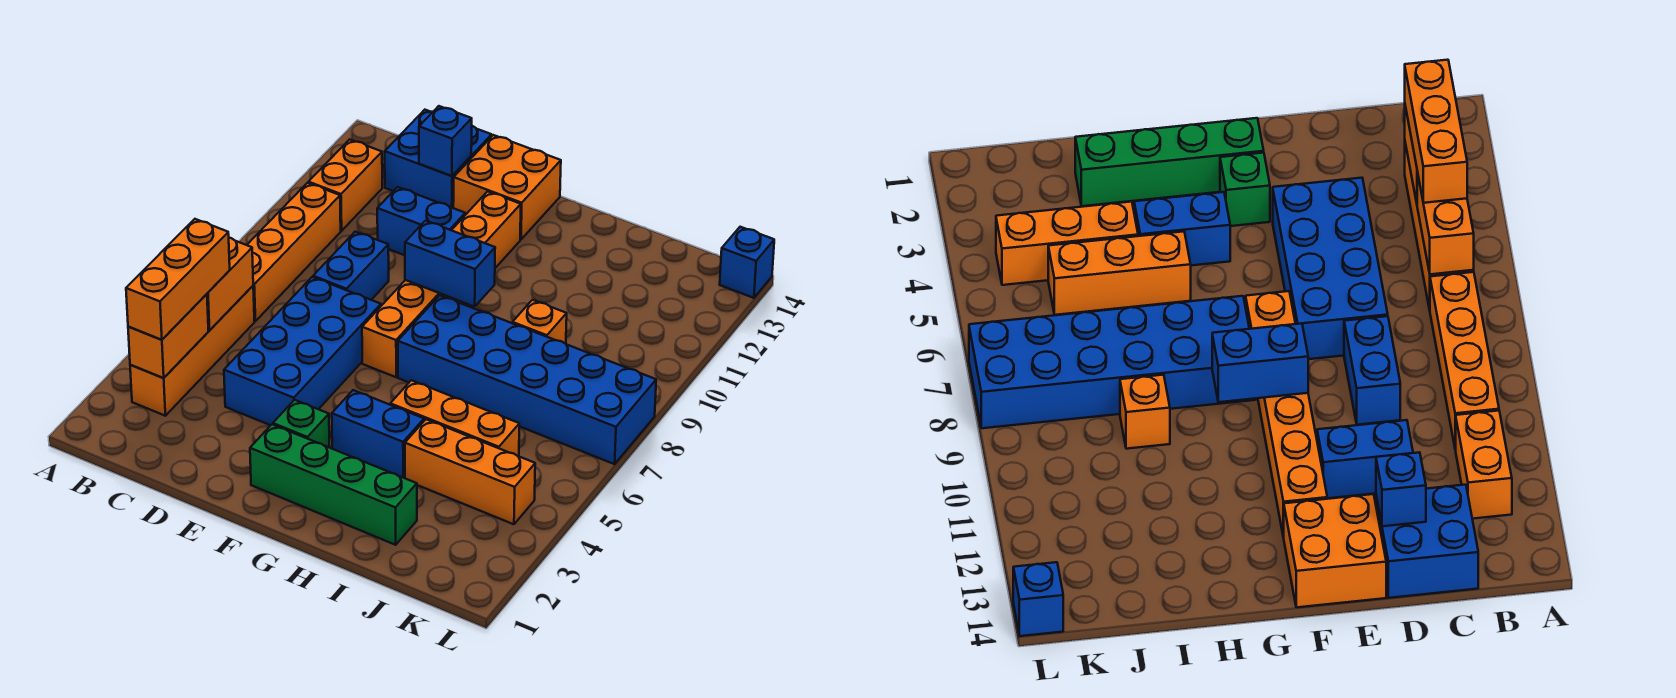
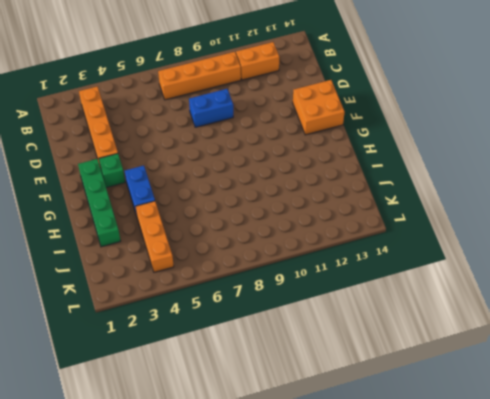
orange brick B3:E3 level 1 -> orange brick B3:B6 level 1
none -> blue brick C13:D14 level 1
none -> blue brick D4:E7 level 1
none -> blue brick D11:E11 level 1

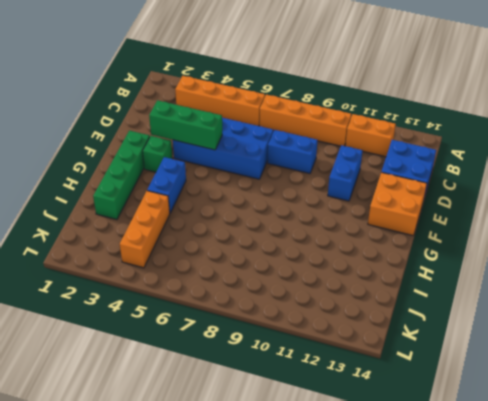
green brick E3:E5 level 2 -> none
none -> orange brick F7:F12 level 1
none -> blue brick G7:L8 level 1
none -> orange brick H5:J5 level 1

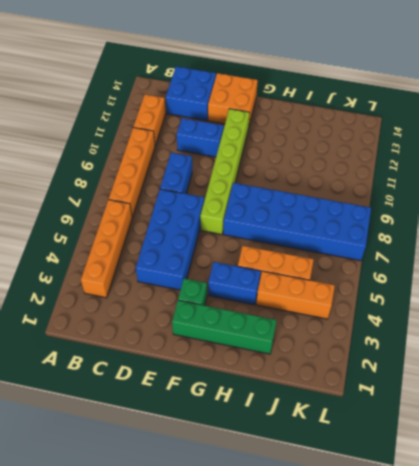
lime brick F7:F12 level 1 -> orange brick F7:F12 level 1
none -> orange brick I9 level 1
none -> blue brick L14 level 1
none -> orange brick B3:B4 level 2

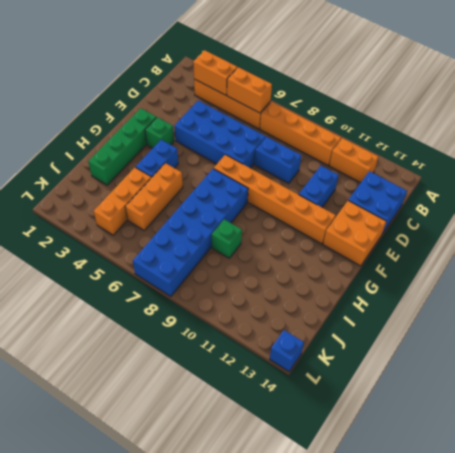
green brick I9 level 1 -> orange brick I9 level 1
none -> blue brick D13 level 2
none -> blue brick F9:G9 level 2
none -> orange brick B3:B5 level 3

